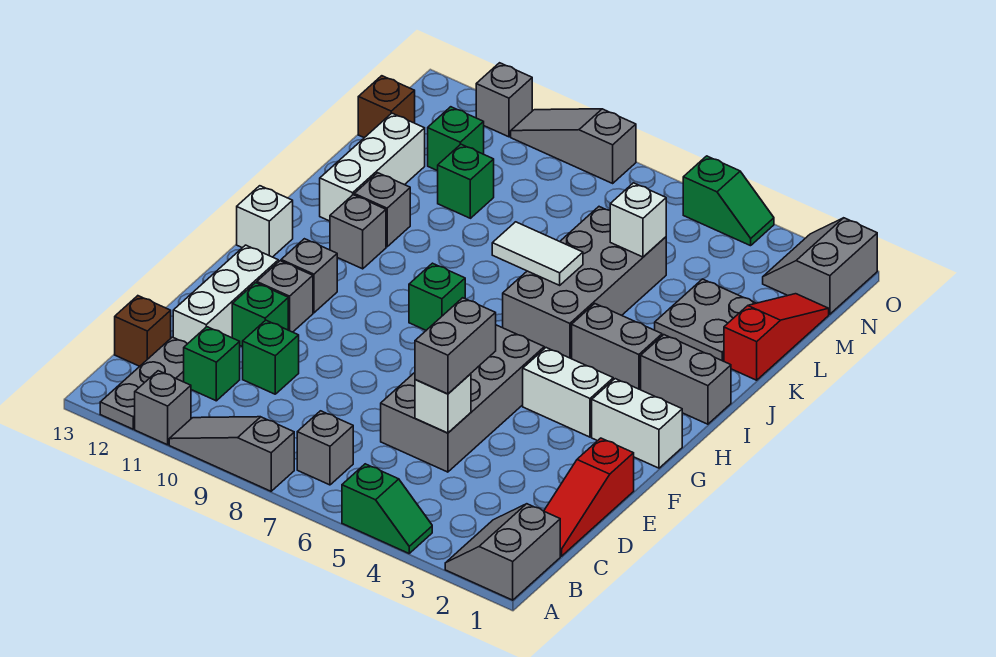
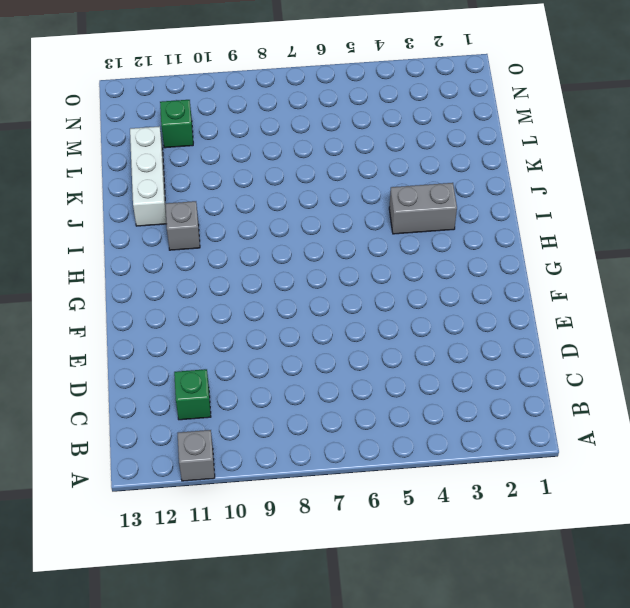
none -> grey slope A1:B2 level 1 top 1
none -> green slope A4:A5 level 1 top 5
none -> grey slope A8:A10 level 1 top 8
none -> grey plate A12:C12 level 1

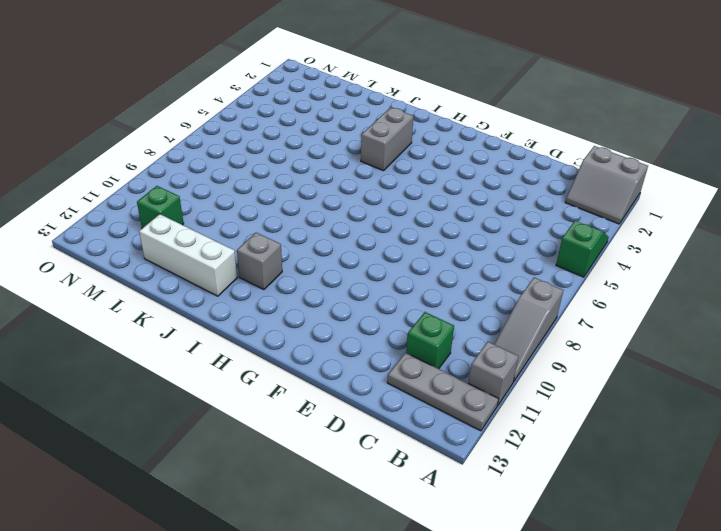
none -> grey brick B7 level 1
none -> red slope C1:E1 level 1 top E
none -> brown brick C13 level 1
none -> grey brick D5:G6 level 1

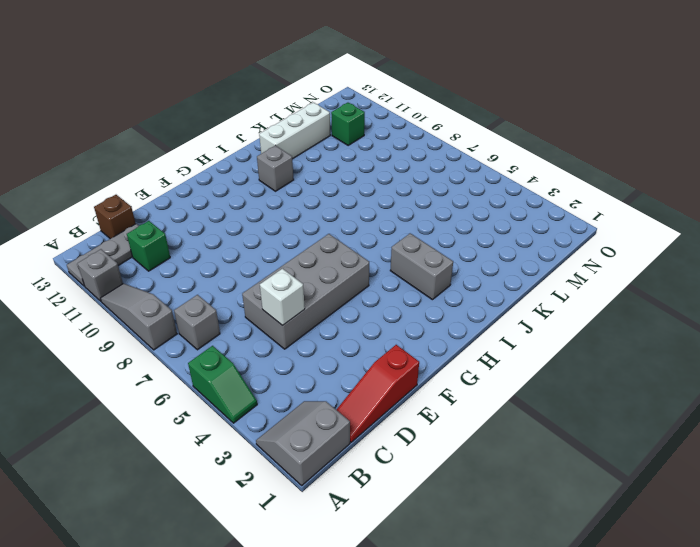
none -> green brick D10 level 1
none -> white brick D12:F12 level 1
none -> green brick E11 level 1
none -> grey brick F11 level 1

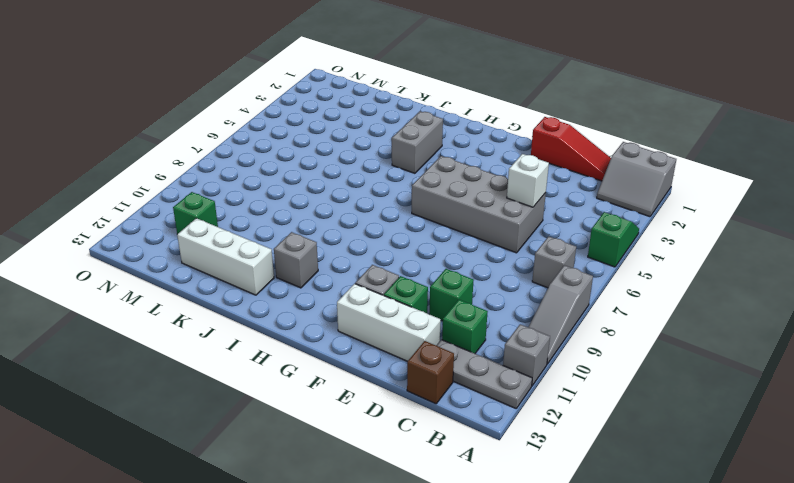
none -> white brick G1:G2 level 1
none -> white brick G3:G4 level 1
none -> grey brick G11 level 1
none -> green brick H8 level 1

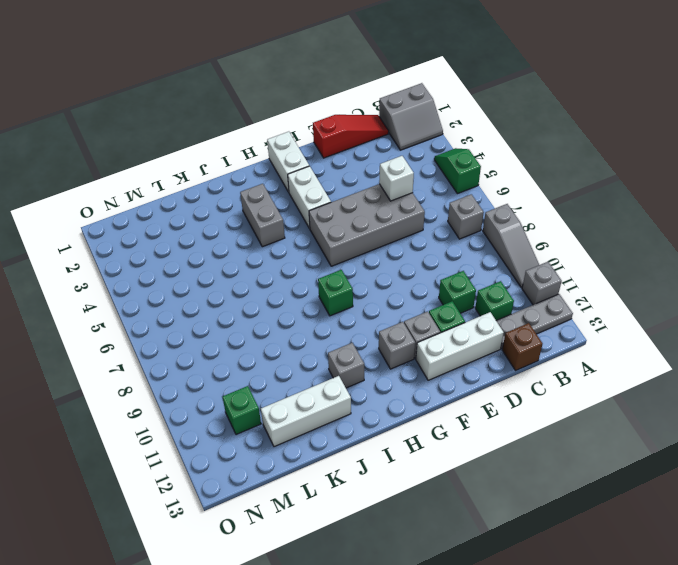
none -> white brick H13 level 1
none -> grey brick I1:I2 level 1
none -> grey brick I5:L6 level 1
none -> grey brick J11 level 1

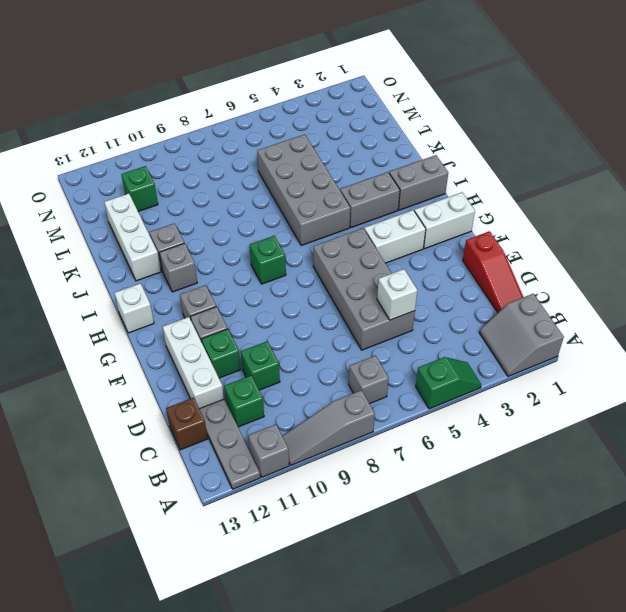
none -> red slope K1:M1 level 1 top K
none -> grey plate K2:L3 level 1
none -> green brick L10 level 1
none -> brown brick M13 level 1

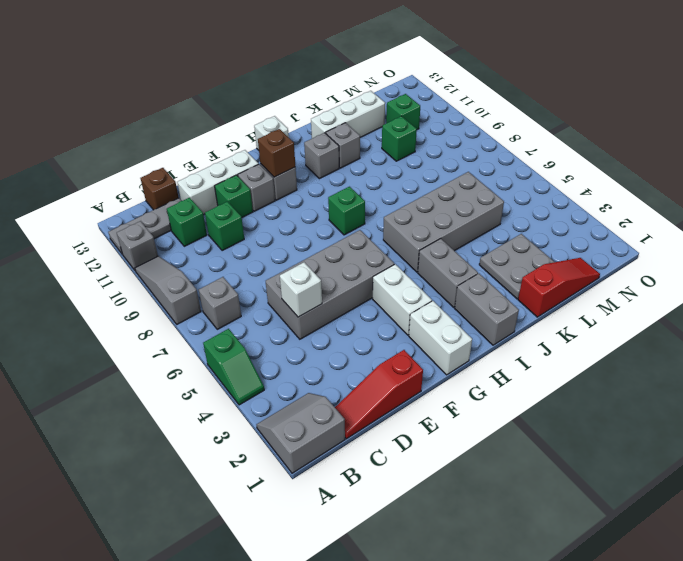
brown brick G11 level 2 -> brown brick M13 level 1
none -> grey slope N1:O2 level 1 top 1
none -> green slope O4:O5 level 1 top 5
none -> grey slope O8:O10 level 1 top 8
none -> grey brick O11 level 1

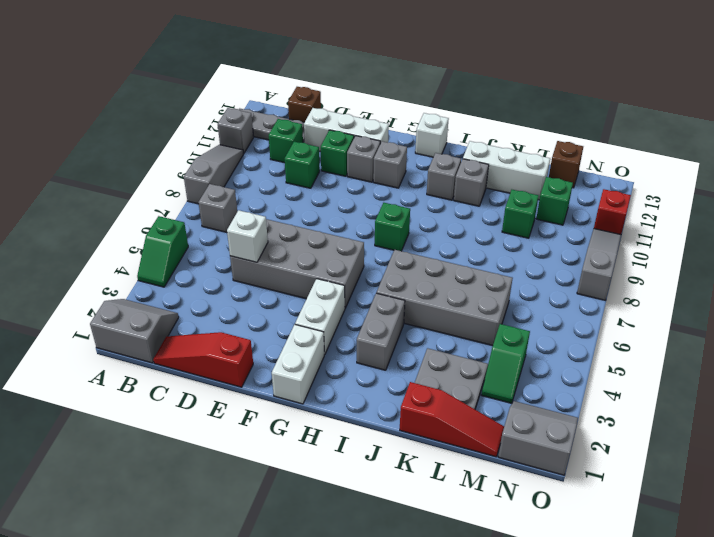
green slope M3:M4 level 1 top 4 -> green slope O4:O5 level 1 top 5
red brick O11 level 1 -> grey brick O11 level 1
none -> grey brick I1:I2 level 1
none -> white tile J6:J7 level 2
none -> white brick L5 level 2
none -> grey brick D5:E5 level 3

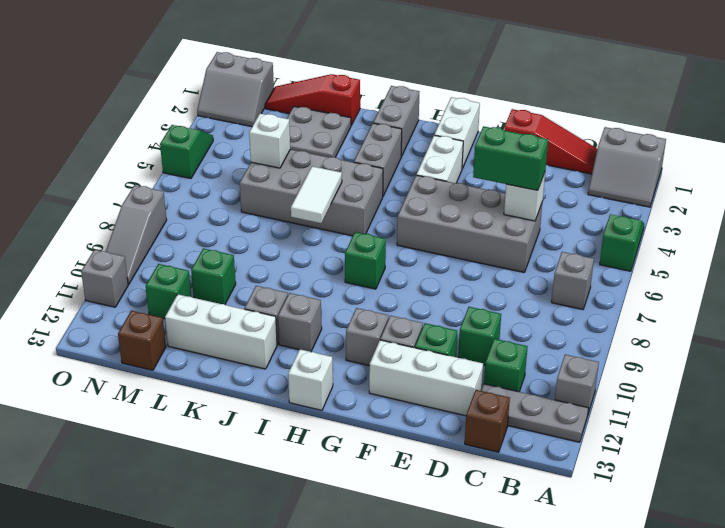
green brick D5:E5 level 3 -> grey brick D5:E5 level 3
none -> grey slope A8:A10 level 1 top 8

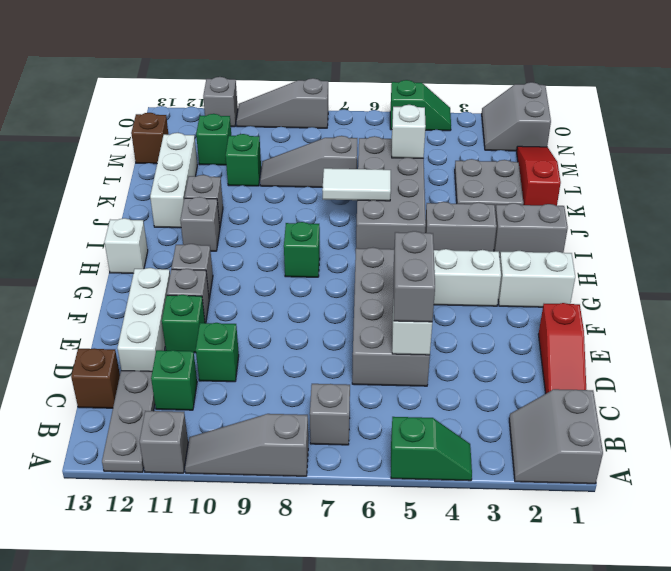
grey slope L7:L9 level 1 top 7 -> none

